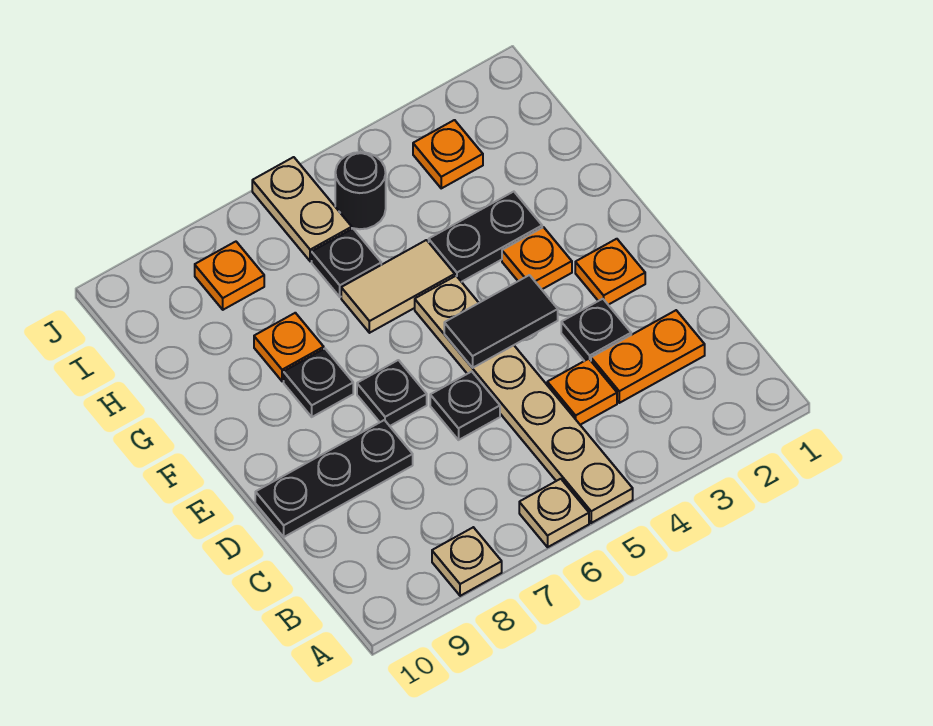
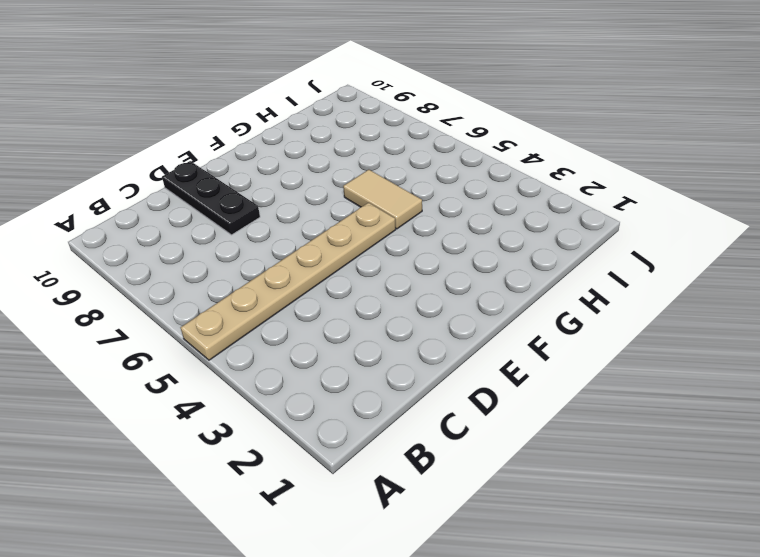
none -> tan plate A6 level 1
none -> tan plate A8 level 1
none -> orange plate C2:C3 level 1

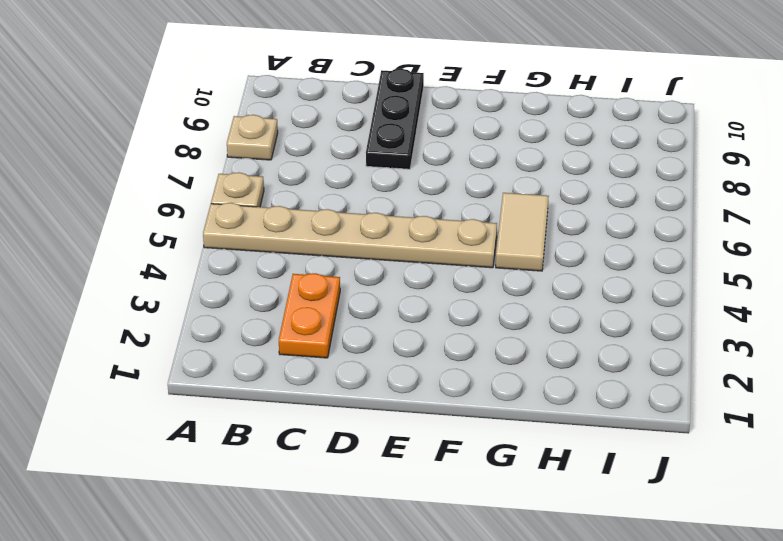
none -> orange plate C4 level 1
none -> black plate D3 level 1
none -> black plate D6 level 1

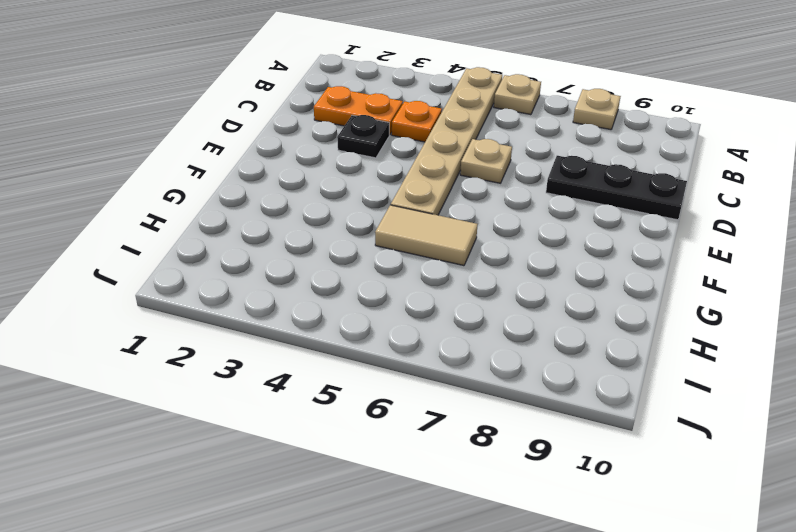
tan plate D6 level 1 -> black plate D6 level 1
none -> orange plate E2 level 1
none -> black plate E7 level 1
none -> orange plate F3 level 1

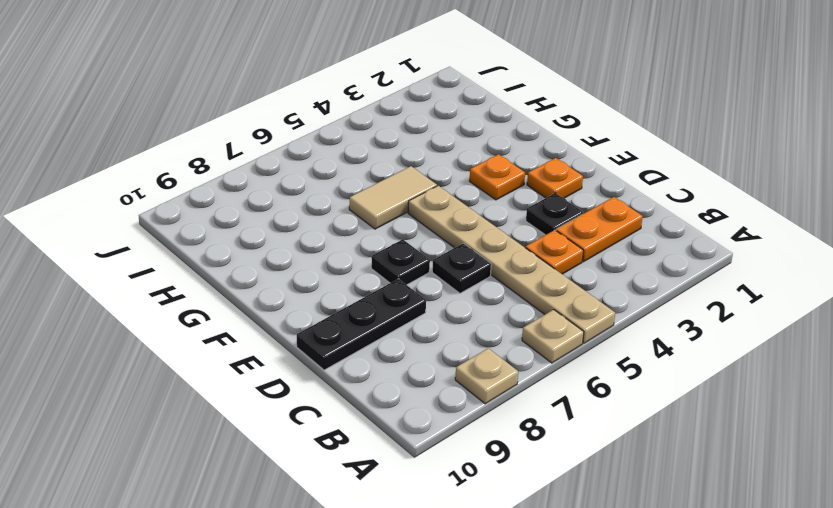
none -> black plate F8 level 1
none -> black plate G3:G4 level 1
none -> orange plate G8 level 1

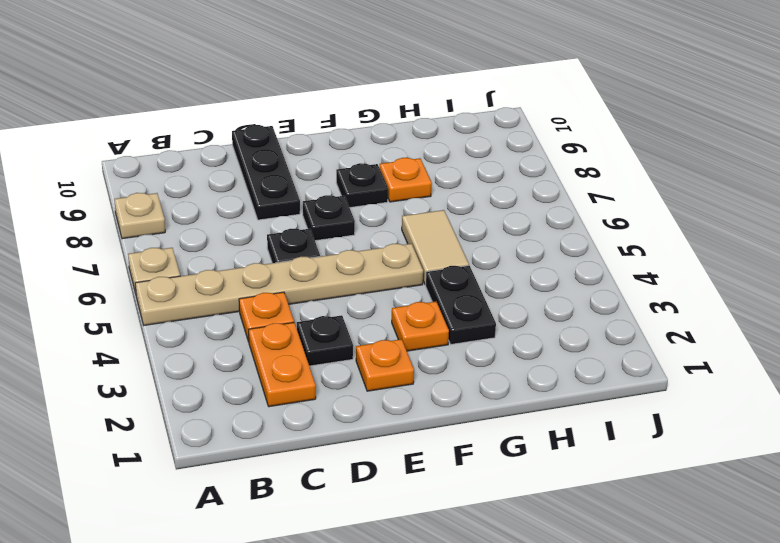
none -> black plate H6 level 1
none -> orange plate I3 level 1
none -> black round brick I5 level 1

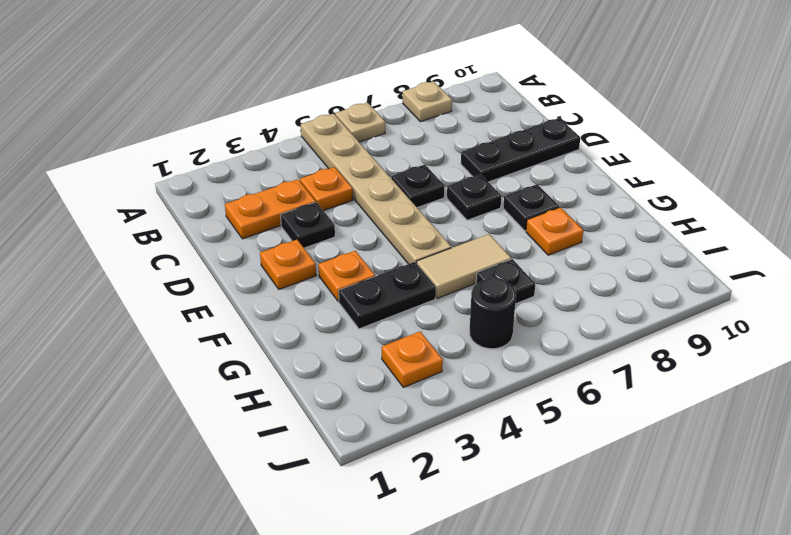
none -> tan plate I6:J6 level 1
none -> orange plate I8 level 1
none -> black tile E4:E5 level 2

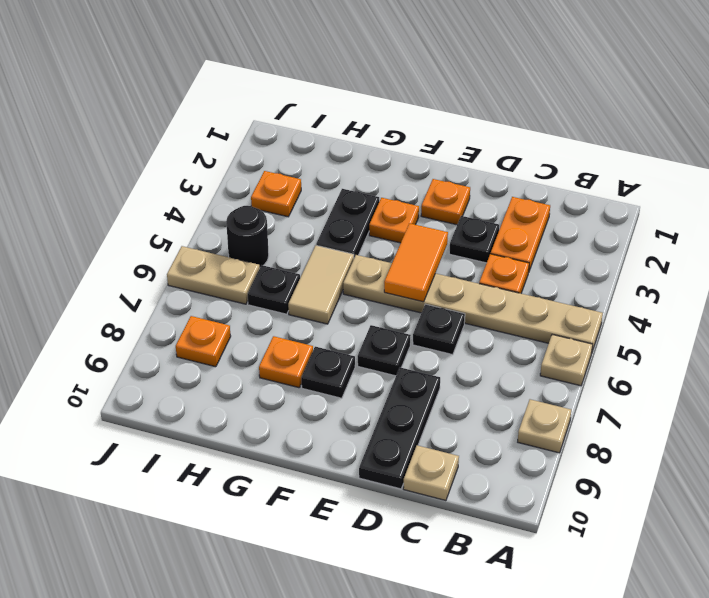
tan plate C10 level 1 -> none
orange tile E4:E5 level 2 -> black tile E4:E5 level 2

